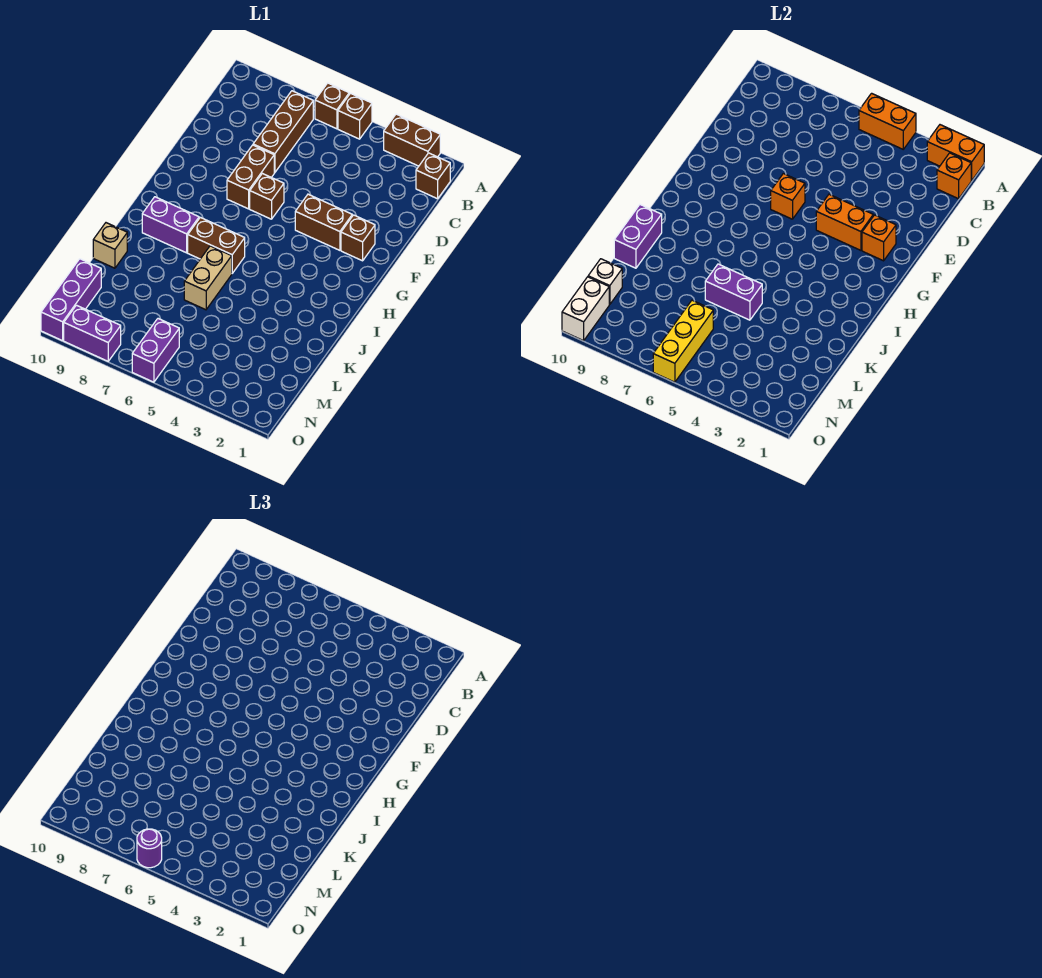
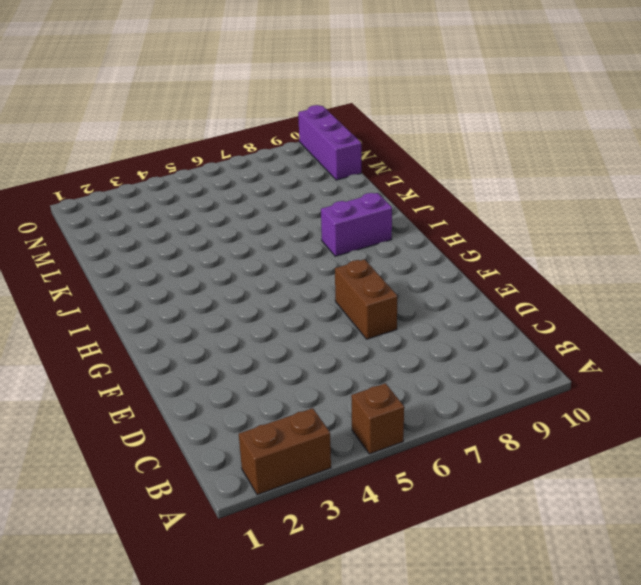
none -> brown brick A6 level 1
none -> brown brick B1 level 1
none -> brown brick B7:D7 level 1

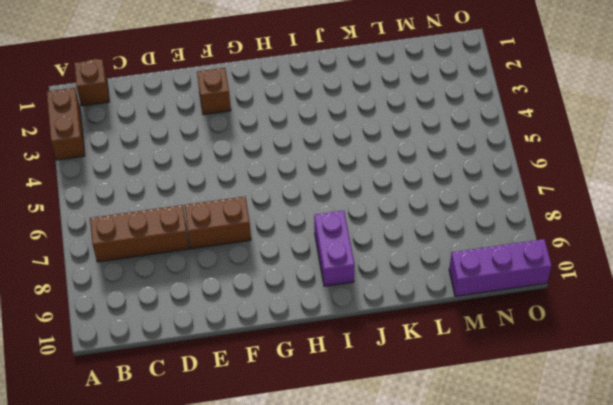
none -> brown brick A5 level 1
none -> brown brick A6 level 1
none -> brown brick F3:F4 level 1

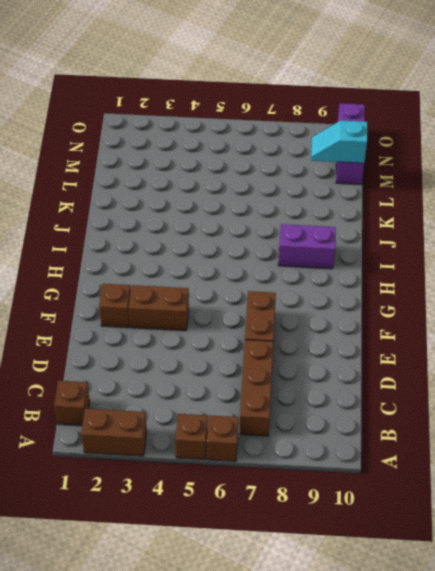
cyan slope M9:M10 level 2 top 10 -> white brick M10 level 2
none -> brown brick F6 level 1
none -> brown brick I6:I7 level 1
none -> tan brick J6:K6 level 1

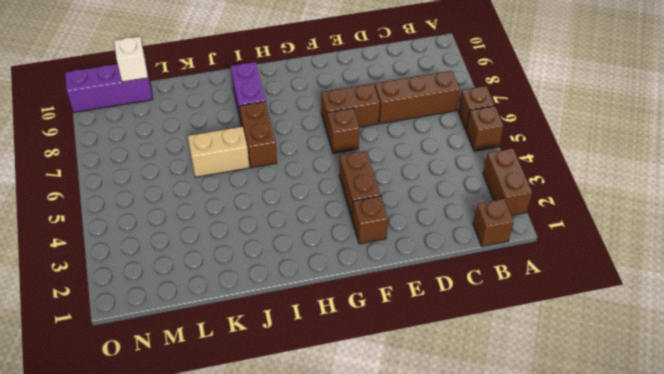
none -> tan brick K10 level 1
none -> purple brick N6:O6 level 1
none -> purple brick O8:O9 level 1

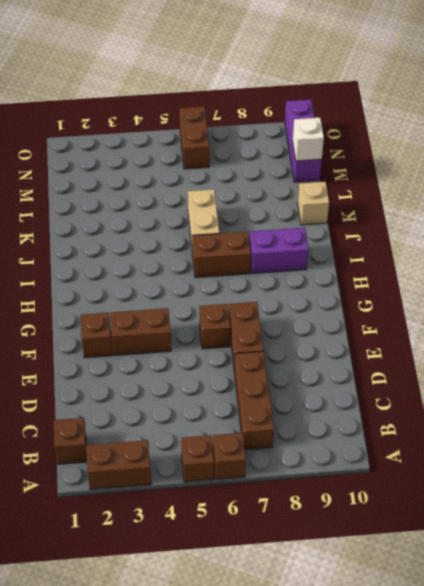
brown brick N6:O6 level 1 -> purple brick N6:O6 level 1
none -> purple brick O8:O9 level 1
none -> orange brick A1:A2 level 2
none -> orange brick A4:A5 level 2

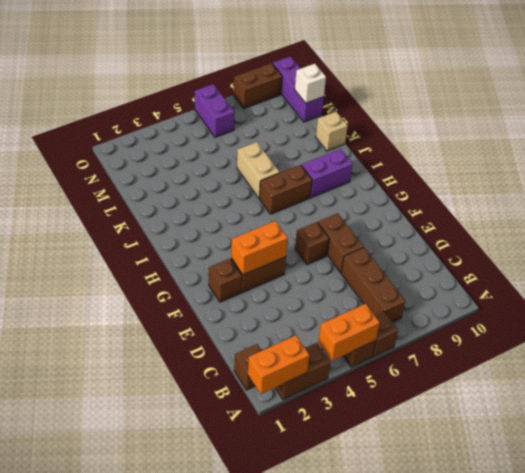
brown brick O8:O9 level 1 -> purple brick O8:O9 level 1
none -> orange brick B1 level 2
none -> orange brick F2 level 2
none -> orange brick F6 level 2

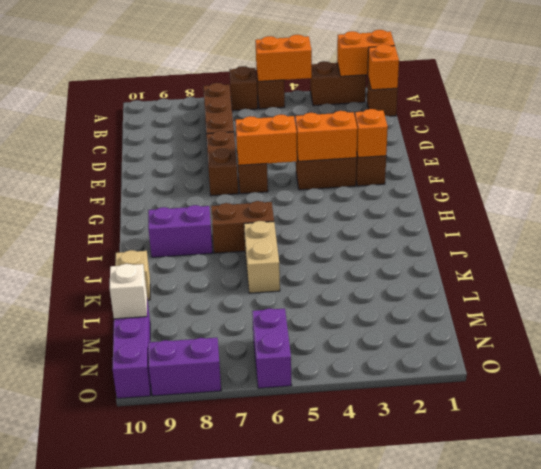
orange brick F5:F6 level 2 -> orange brick F6 level 2
none -> purple brick J10:K10 level 2
none -> purple brick K5:K6 level 2
none -> yellow brick M6:O6 level 2

